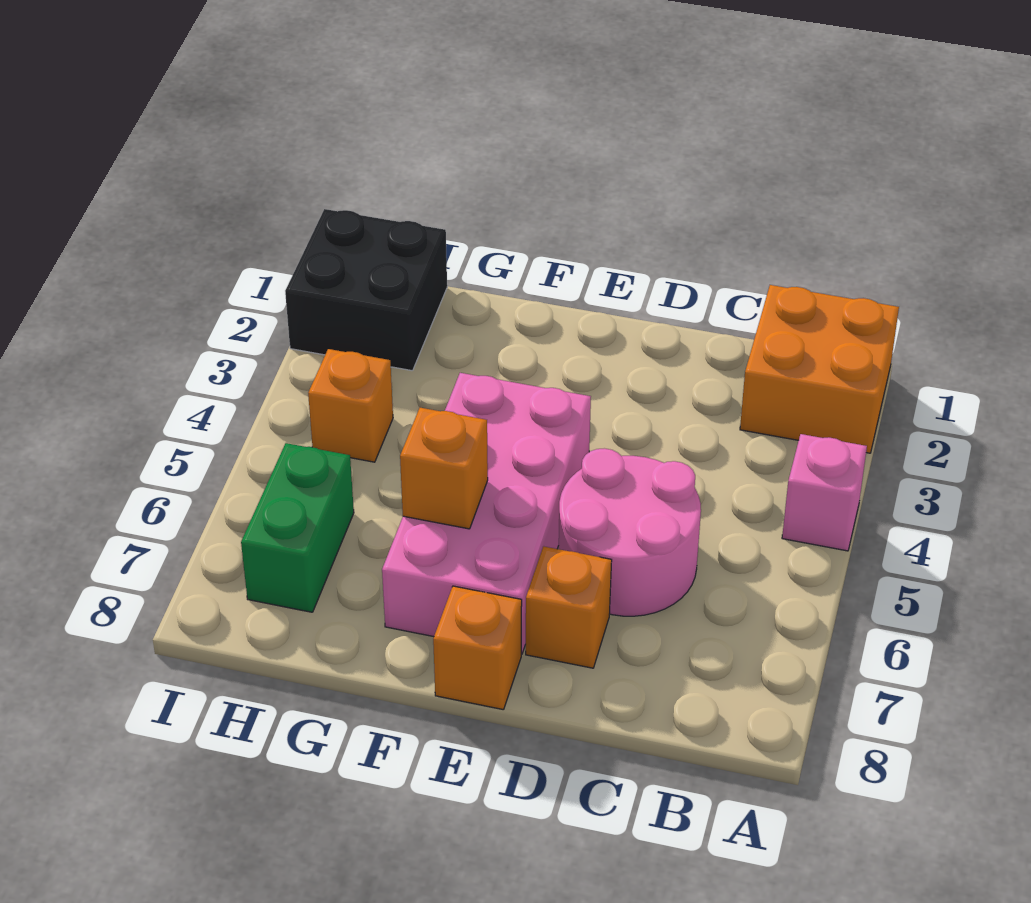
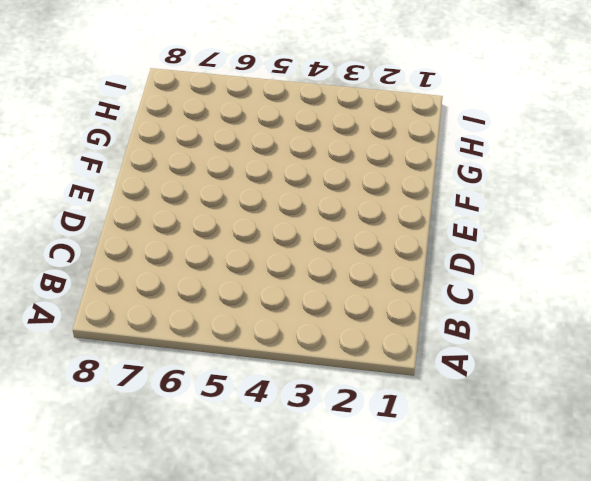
none -> orange brick A1:B2 level 1
none -> pink brick A4 level 1

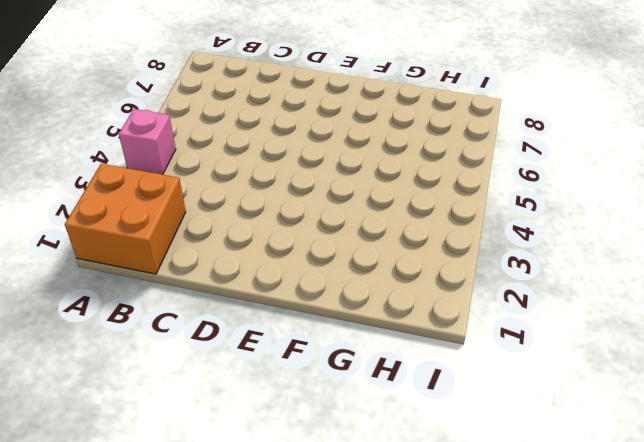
none -> pink round brick C5:D6 level 1
none -> orange brick D7 level 1

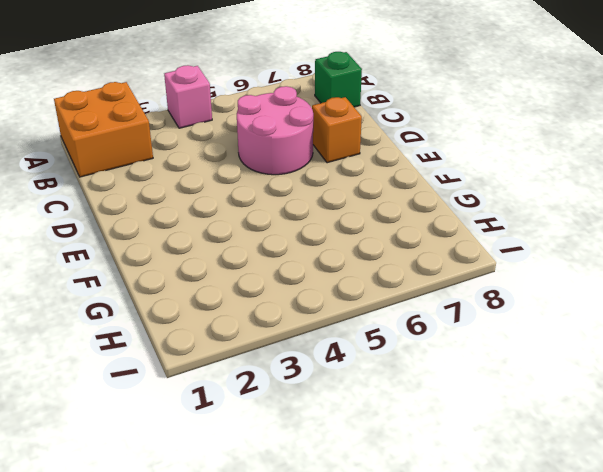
green brick B8 level 1 -> none
none -> pink brick E4:F7 level 1
none -> orange brick E8 level 1

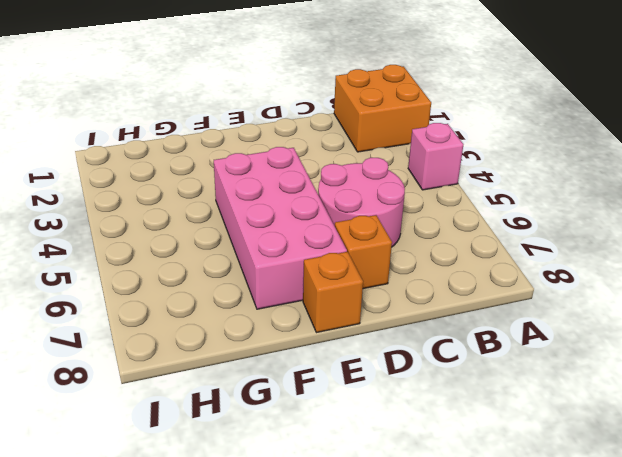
none -> black brick H1:I2 level 1
none -> orange brick H4 level 1

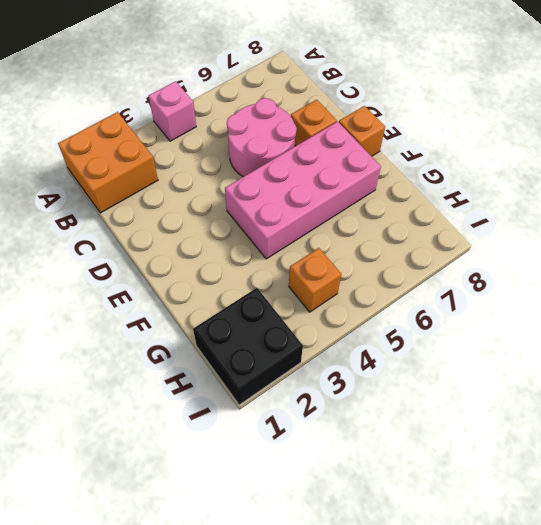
none -> green brick H6:H7 level 1
none -> orange brick F6 level 2

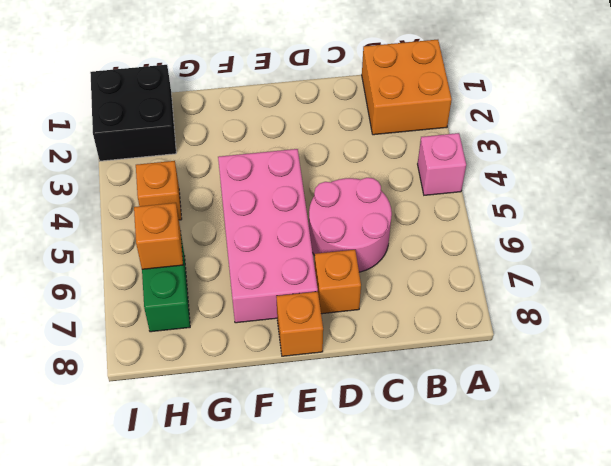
orange brick H6 level 2 -> orange brick F6 level 2

